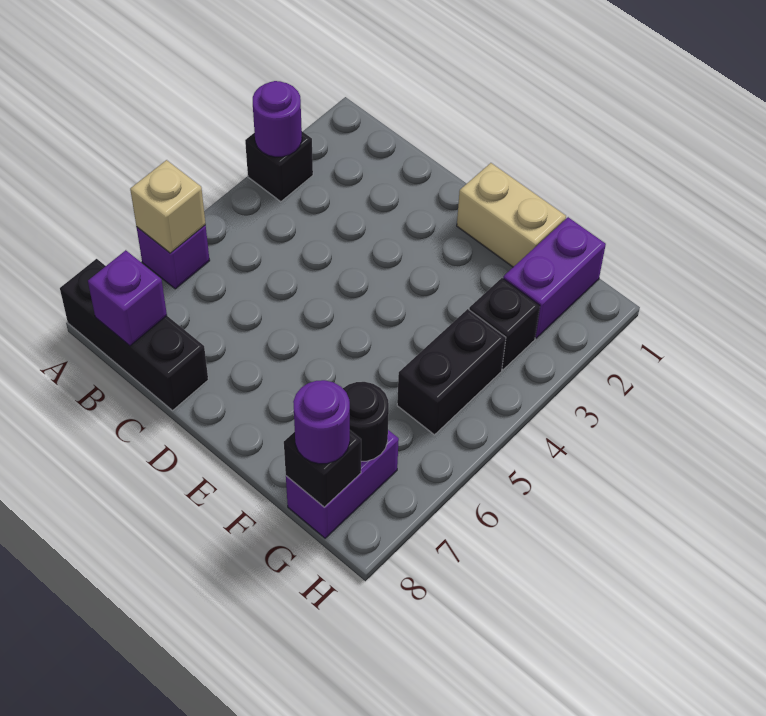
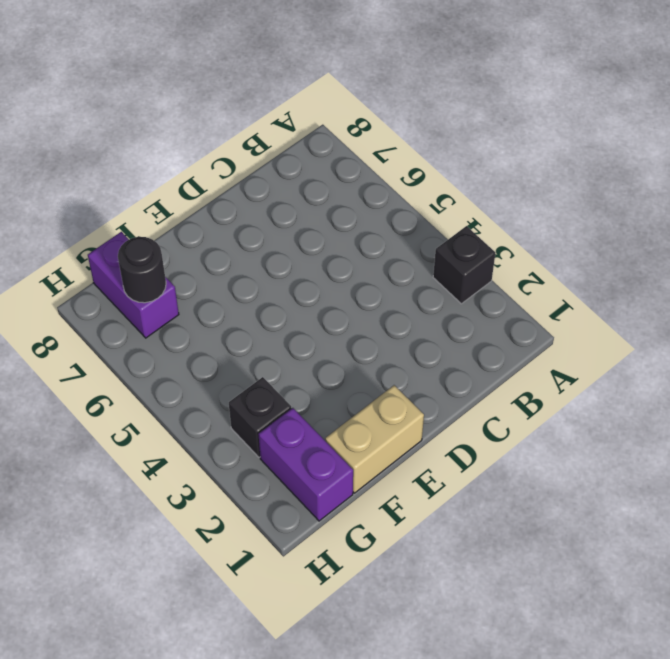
none -> purple brick A6 level 1
none -> black brick A8:C8 level 1
none -> black brick G4:G5 level 1

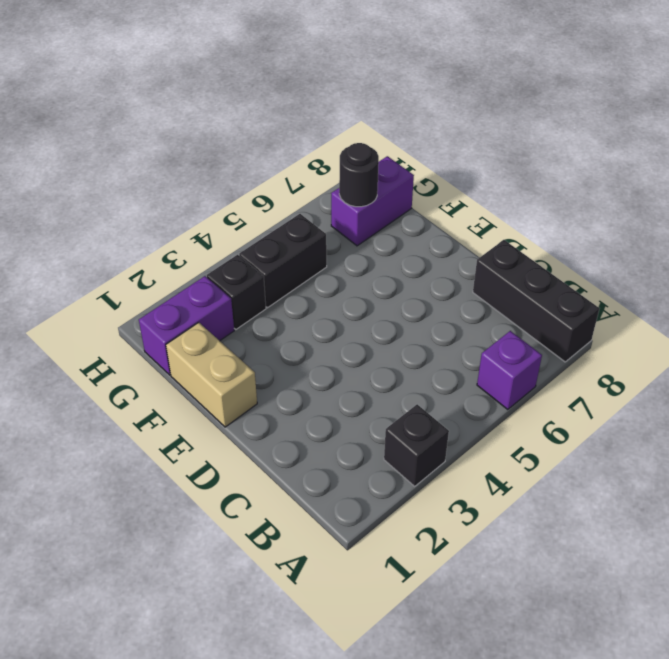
none -> purple round brick A3 level 2
none -> tan brick A6 level 2
none -> purple brick B8 level 2

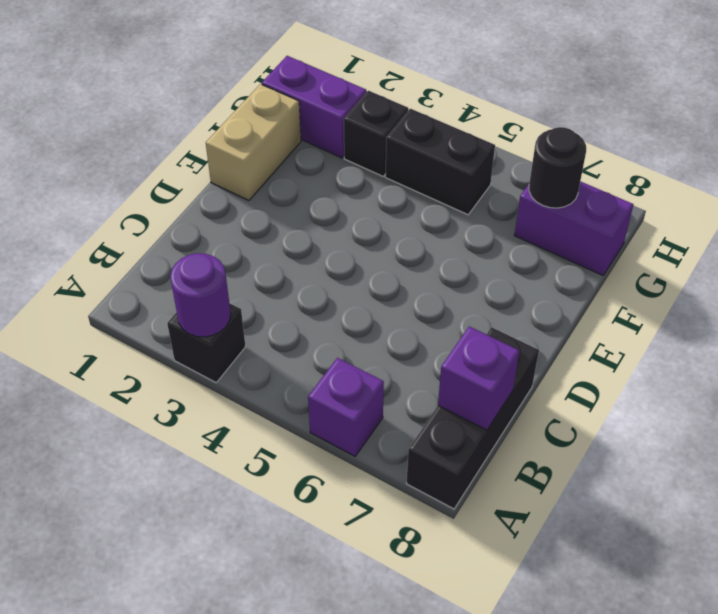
none -> tan brick A6 level 2
none -> black brick G8 level 2
none -> purple round brick G8 level 3

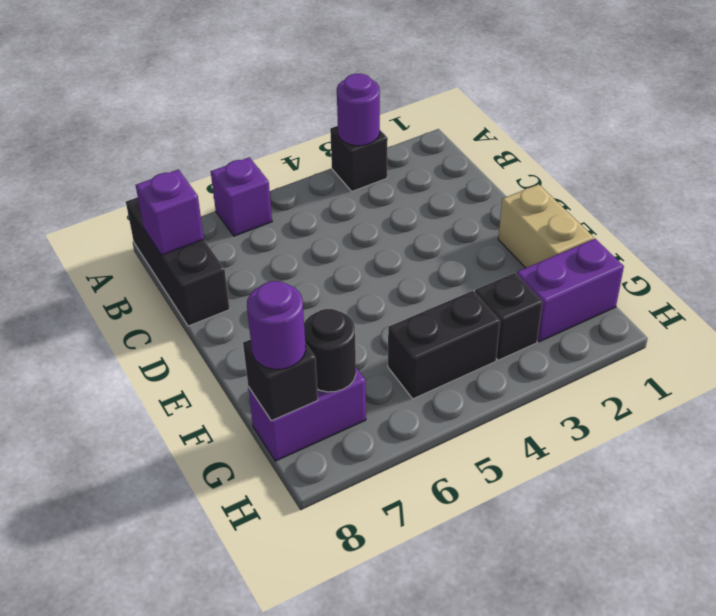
none -> tan brick A6 level 2

